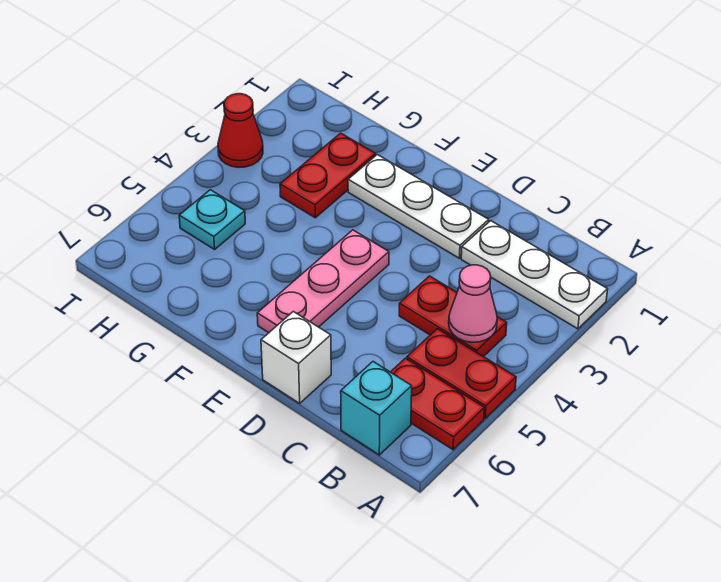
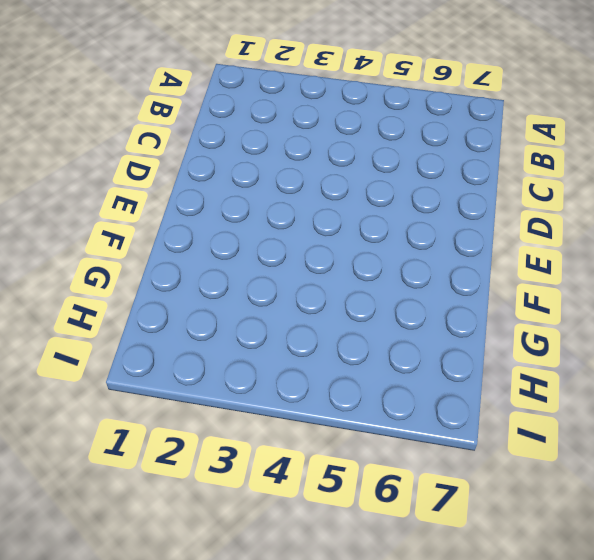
none -> white plate A2:C2 level 1
none -> red plate A5:B5 level 1
none -> red plate A6:B6 level 1

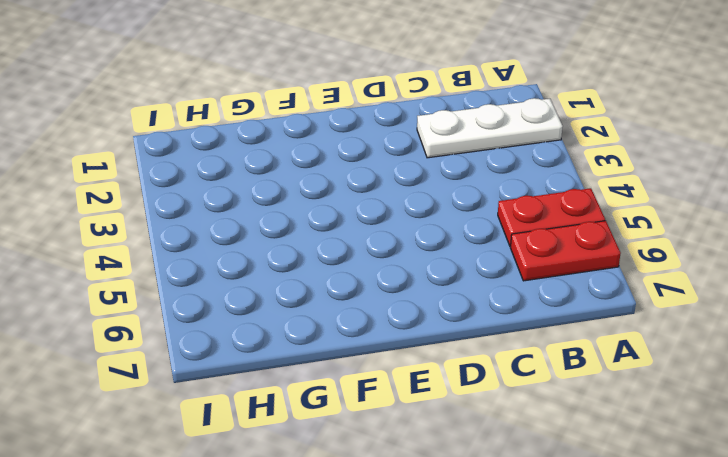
none -> red plate B4:C4 level 1
none -> cyan brick B7 level 1
none -> white plate D2:F2 level 1

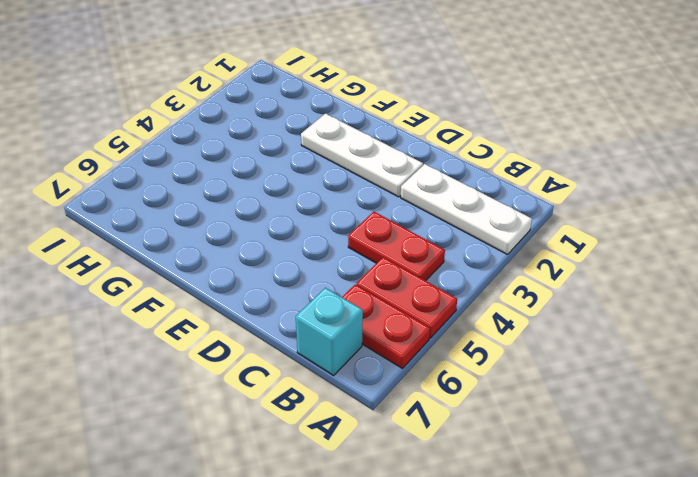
none -> white brick D7 level 1
none -> pink plate E4:E6 level 1
none -> red plate G2:G3 level 1

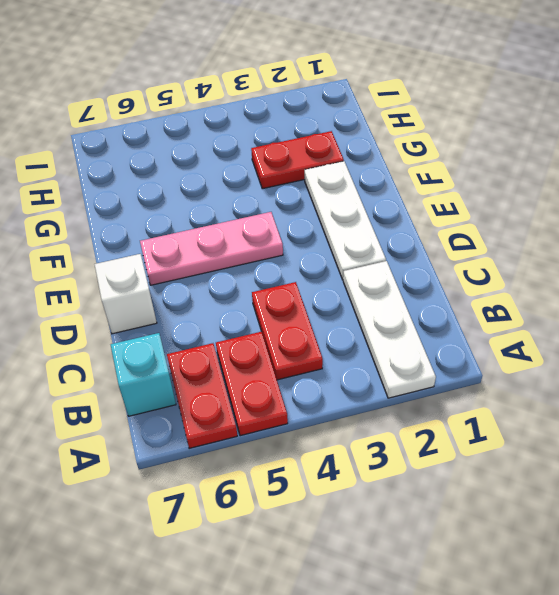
none -> cyan plate H5 level 1
none -> red cone I3 level 1
none -> pink cone B4 level 2

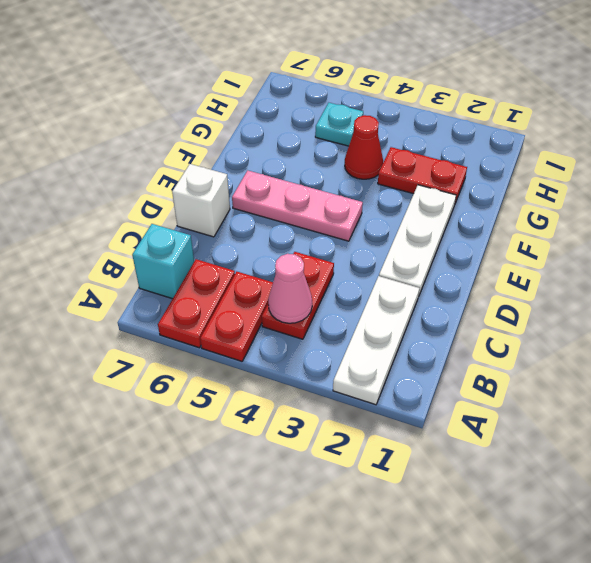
red cone G4 level 1 -> red cone I3 level 1

